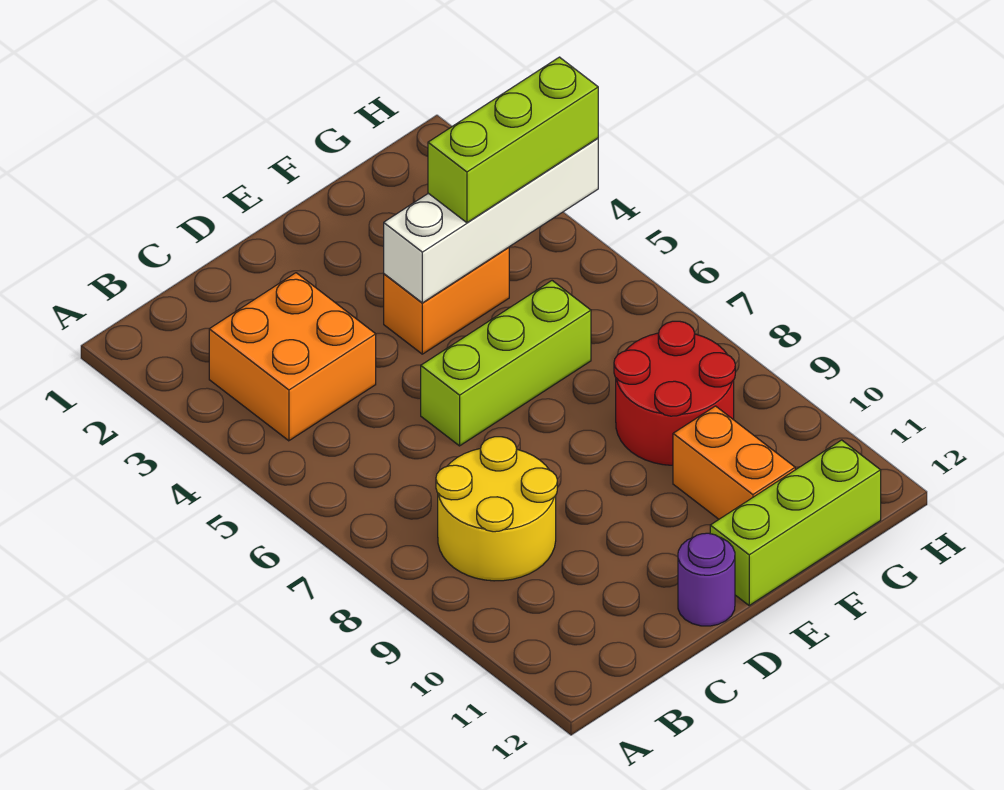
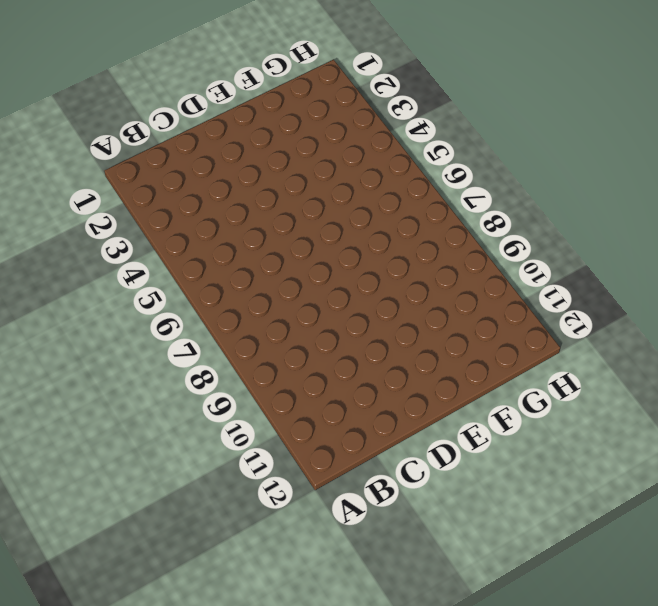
none -> orange brick B3:C4 level 1
none -> yellow round brick B8:C9 level 1

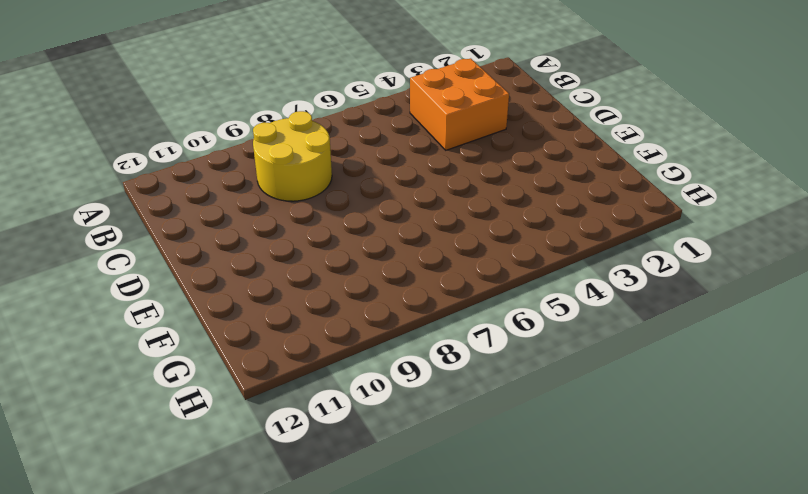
none -> lime brick D6:F6 level 1
none -> purple round brick D12 level 1

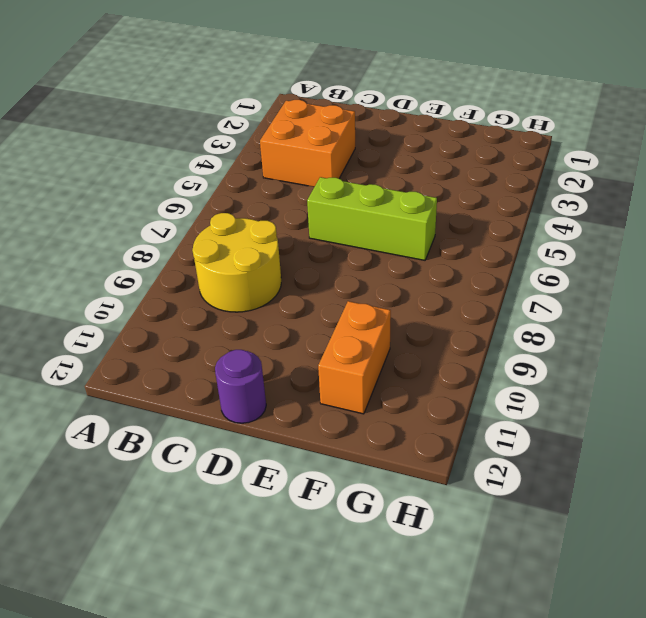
none -> orange brick E4:F4 level 1
none -> lime brick E12:G12 level 1

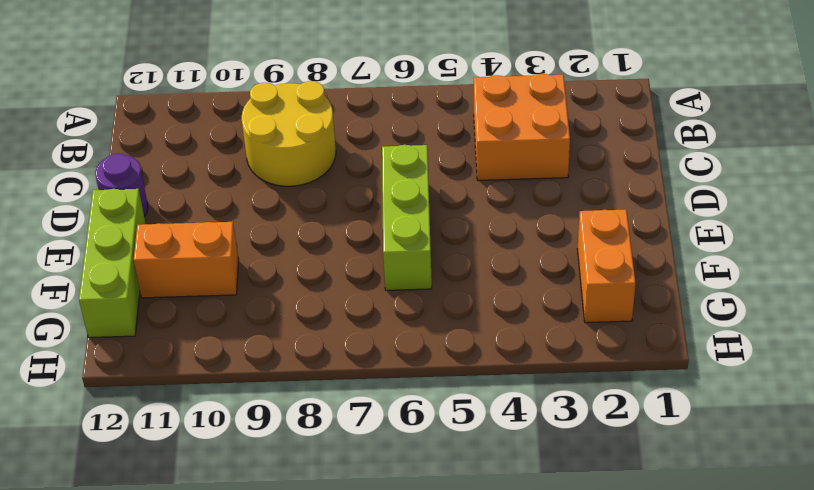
orange brick F2:G2 level 1 -> orange brick E4:F4 level 1
none -> red round brick F8:G9 level 1
none -> white brick E4:H4 level 2

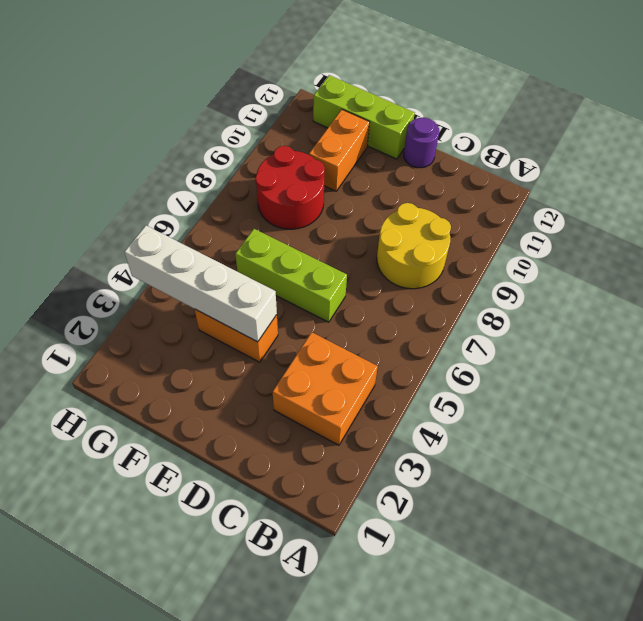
none -> lime brick F4:H4 level 3

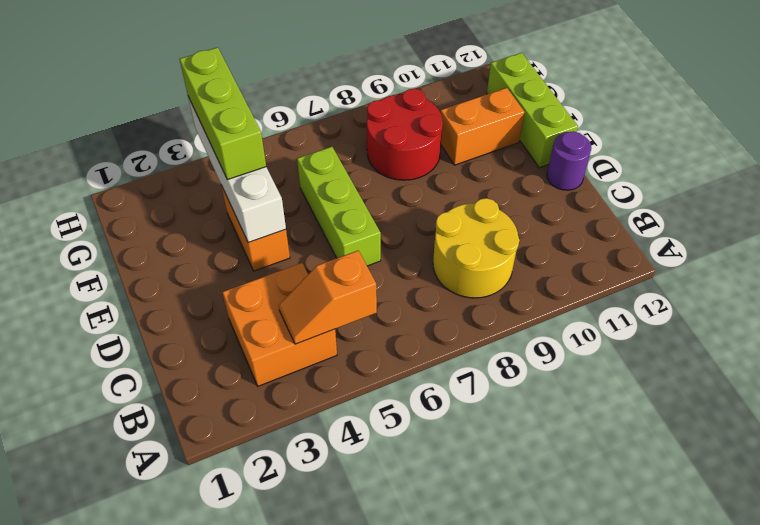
orange slope B4:B5 level 2 top 5 -> none

